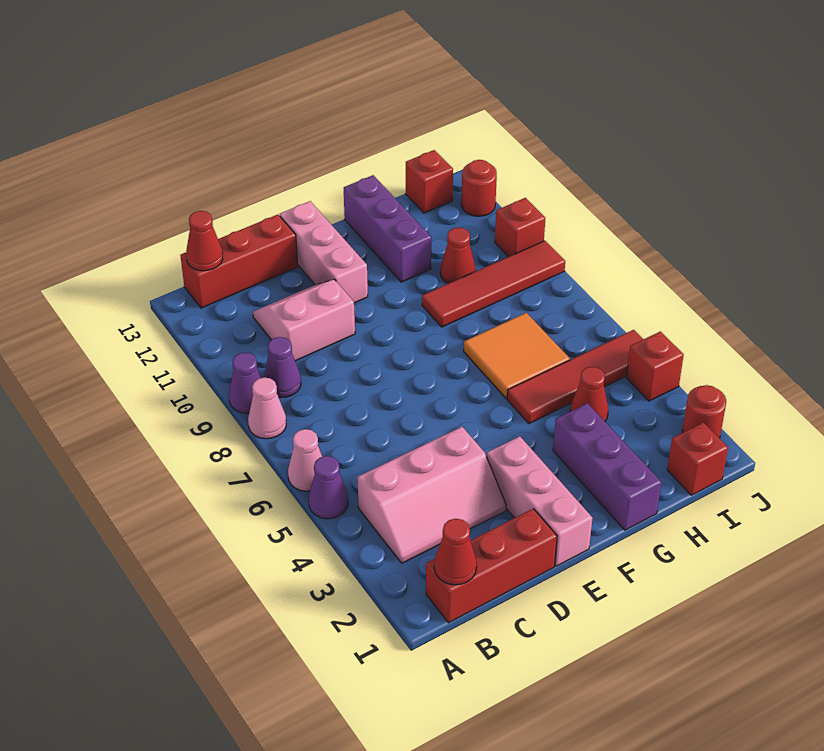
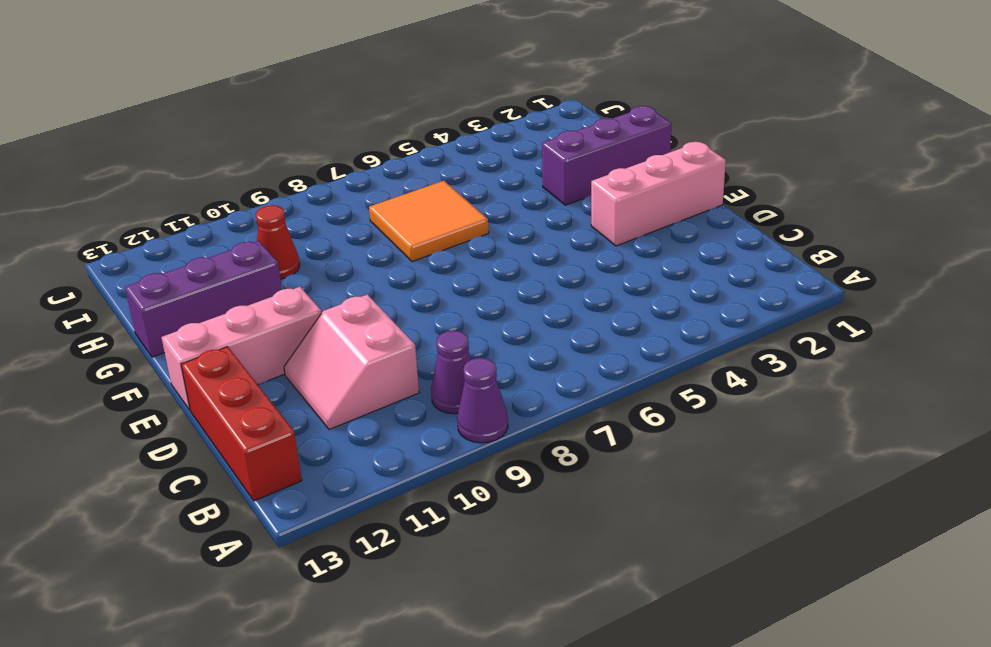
none -> purple cone A5 level 1
none -> pink cone A6 level 1
none -> pink cone A8 level 1

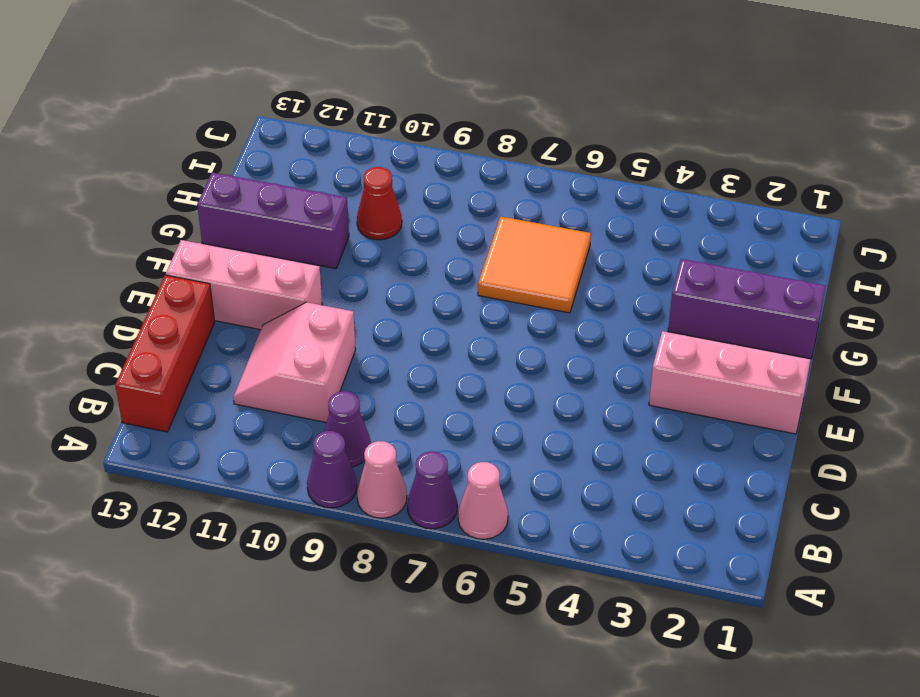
purple cone A7 level 1 -> purple cone A5 level 1
none -> red brick B1:D1 level 1
none -> pink slope B3:D4 level 1 top 4
none -> red tile G5:J5 level 1

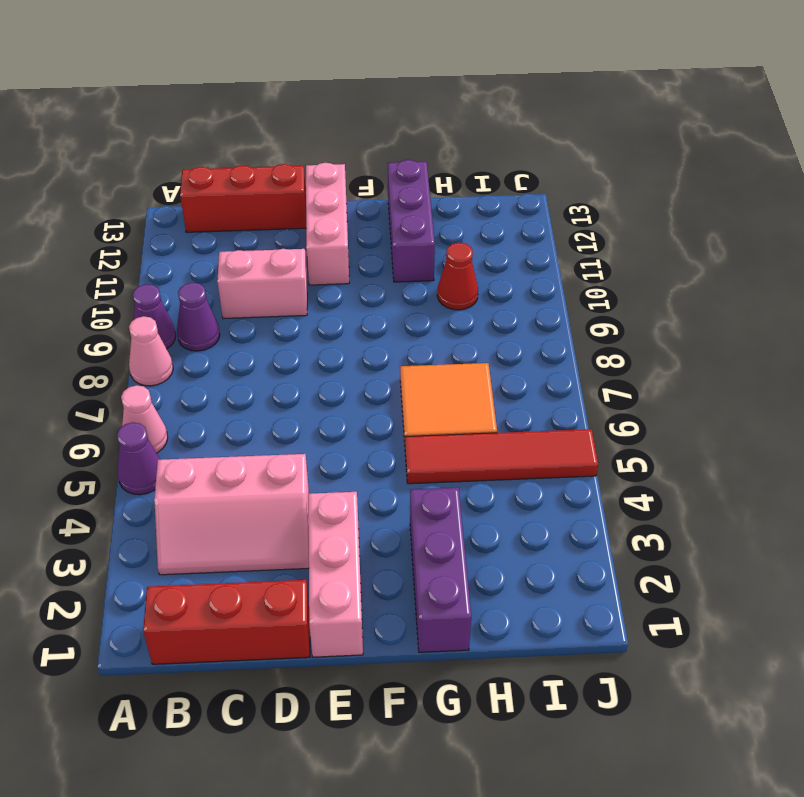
none -> red tile G9:J9 level 1
none -> red cone H4 level 1
none -> red brick I1 level 1

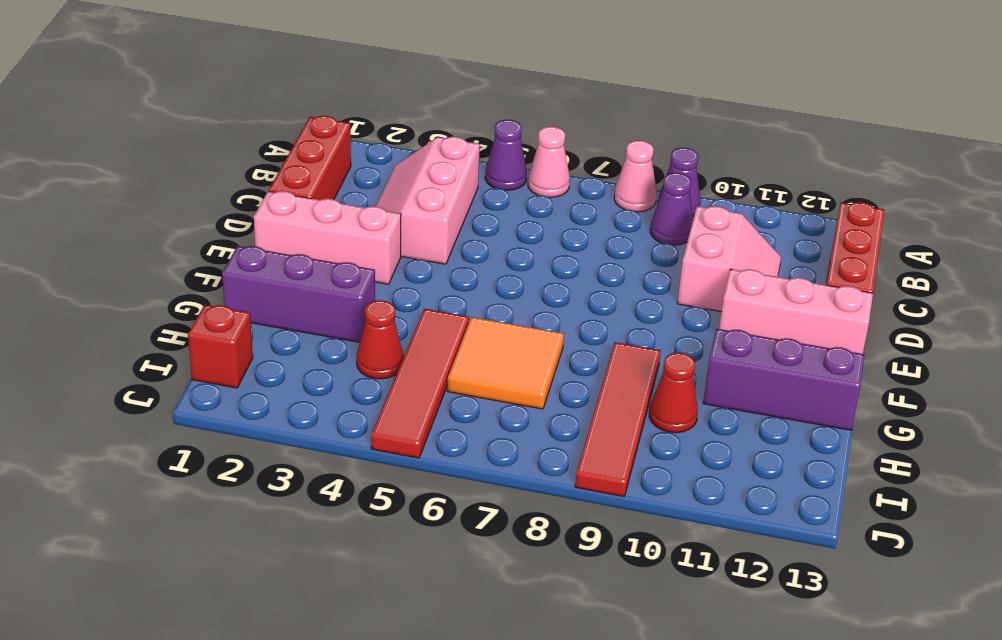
none -> red brick I13 level 1
none -> red round brick J2 level 1
none -> red brick J4 level 1

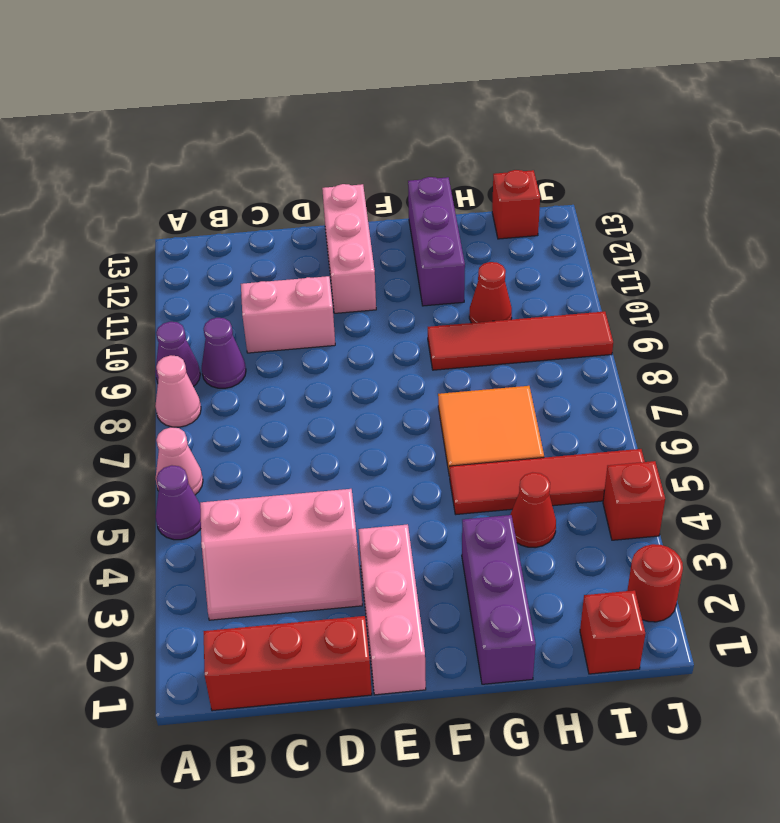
none -> red brick B13:D13 level 1
none -> red brick J10 level 1
none -> red round brick J12 level 1

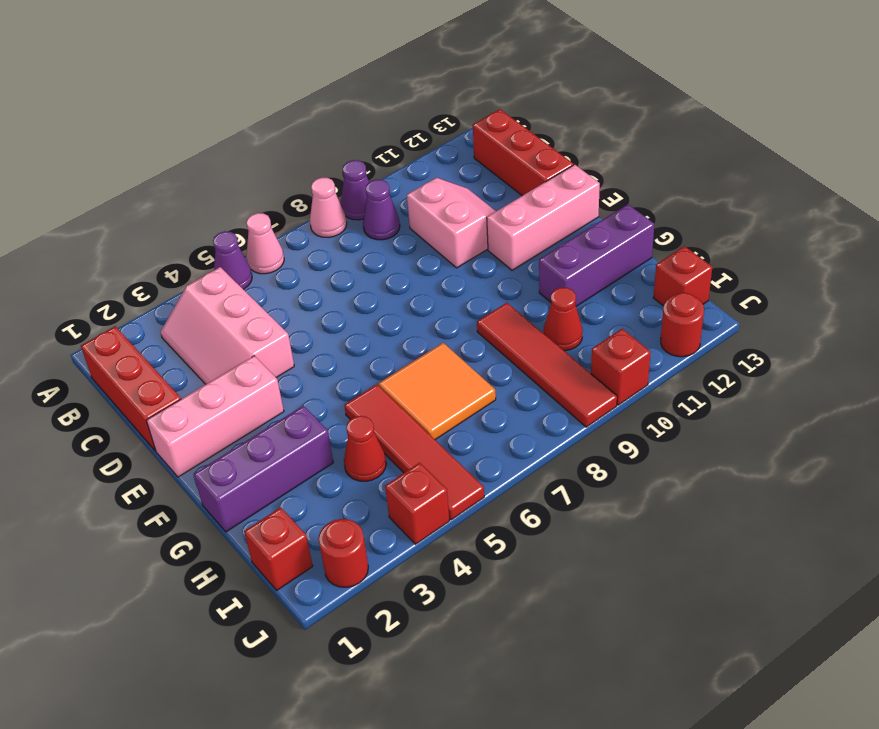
none -> red cone B1 level 2
none -> red cone B13 level 2

